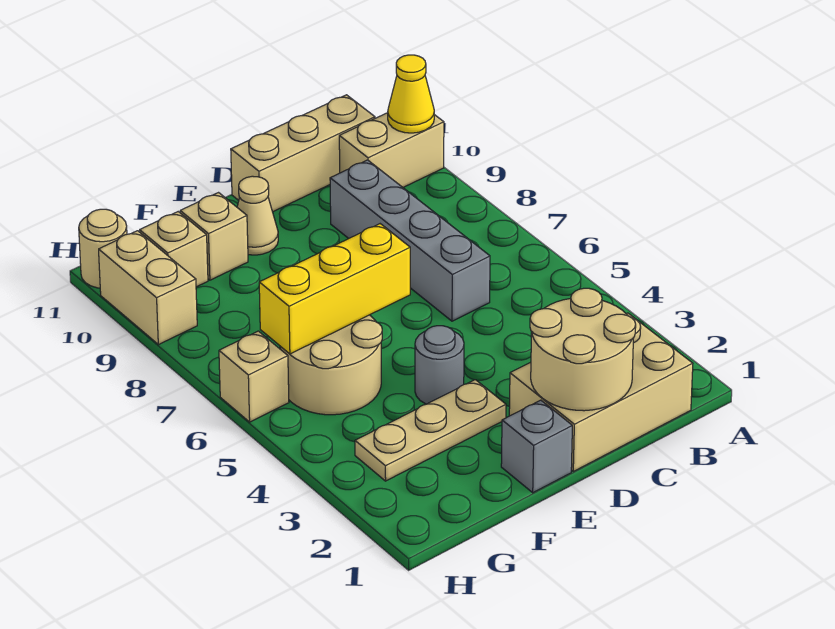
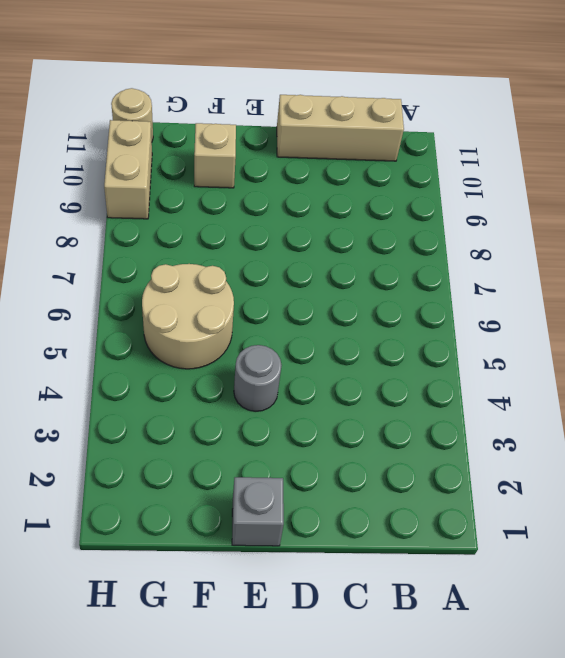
none -> tan brick A10:B10 level 1
none -> tan brick B1:D2 level 1
none -> grey brick C6:C9 level 1

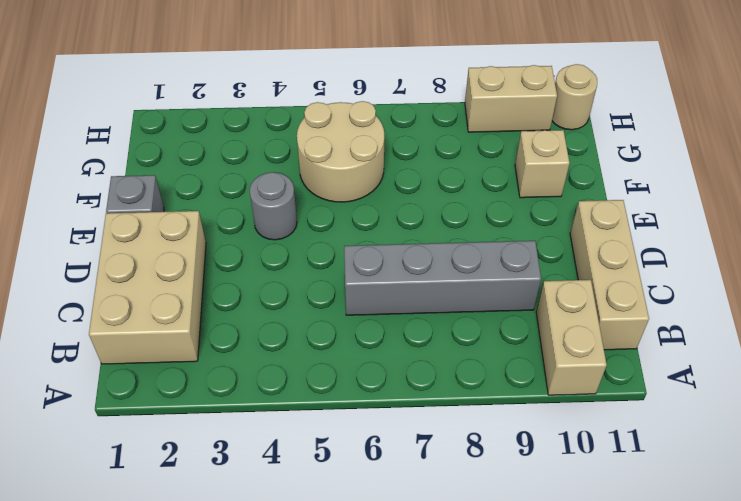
none -> tan plate E3:G3 level 1
none -> tan cone E10 level 1
none -> tan brick G10 level 1

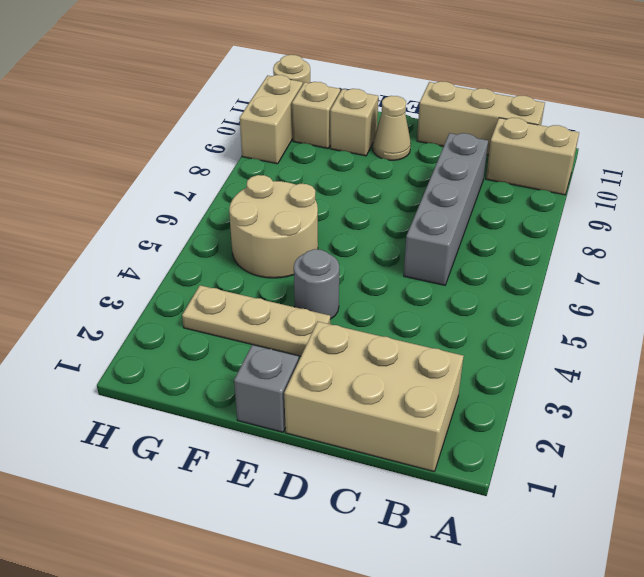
none -> tan brick H6 level 1
none -> yellow cone A10 level 2
none -> tan round brick C1:D2 level 2

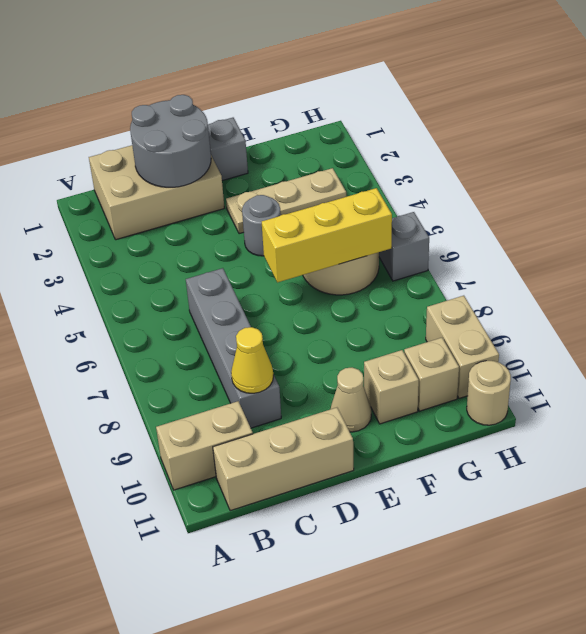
grey round brick C1:D2 level 2 -> tan round brick C1:D2 level 2
yellow cone C9 level 2 -> yellow cone A10 level 2
grey brick H6 level 1 -> tan brick H6 level 1

